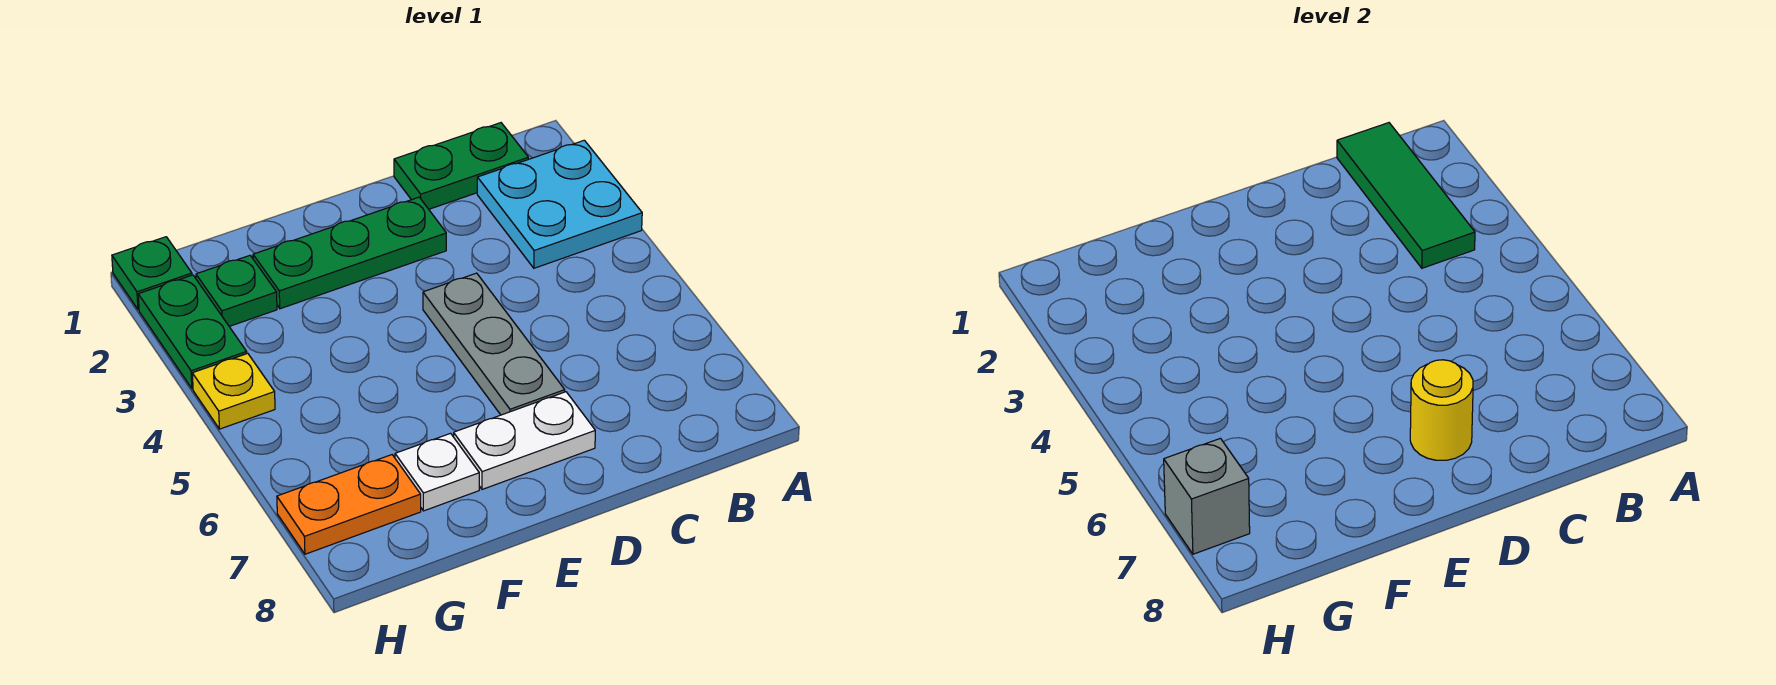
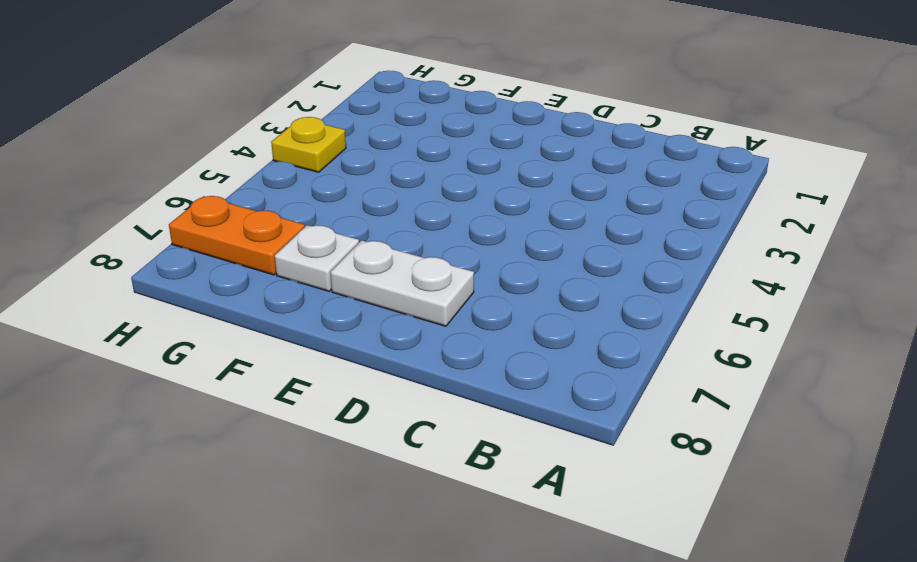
none -> cyan plate A2:B3 level 1
none -> green plate B1:C1 level 1
none -> green plate D2:F2 level 1

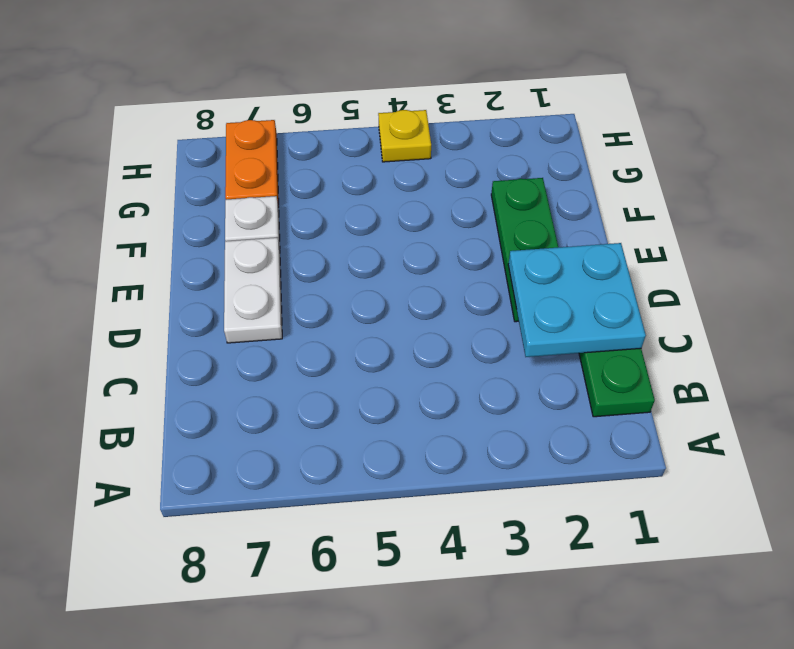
cyan plate C1:D2 level 2 -> cyan plate A2:B3 level 1
none -> grey plate D4:D6 level 1
none -> green plate G2 level 1
none -> green plate H1 level 1

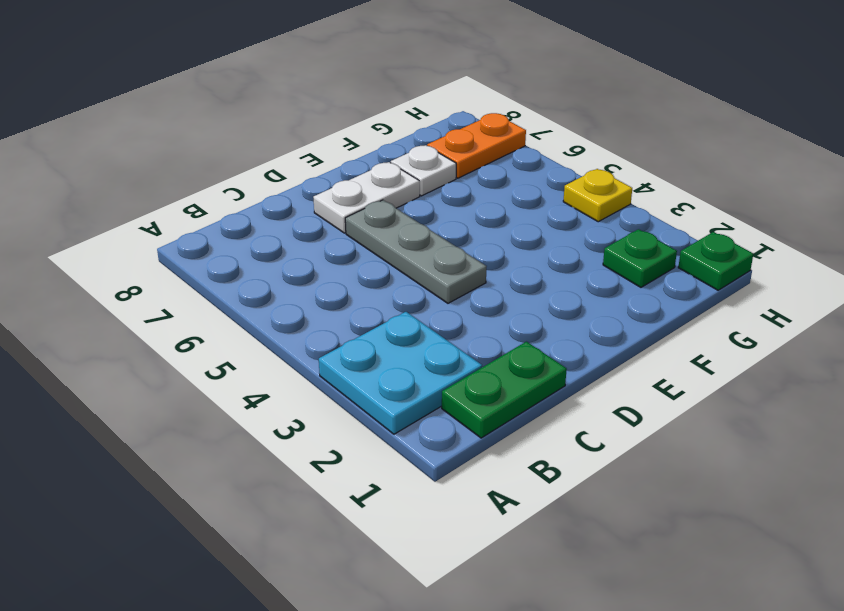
none -> green plate D2:F2 level 1
none -> green plate H2:H3 level 1
none -> green tile B1:B3 level 2

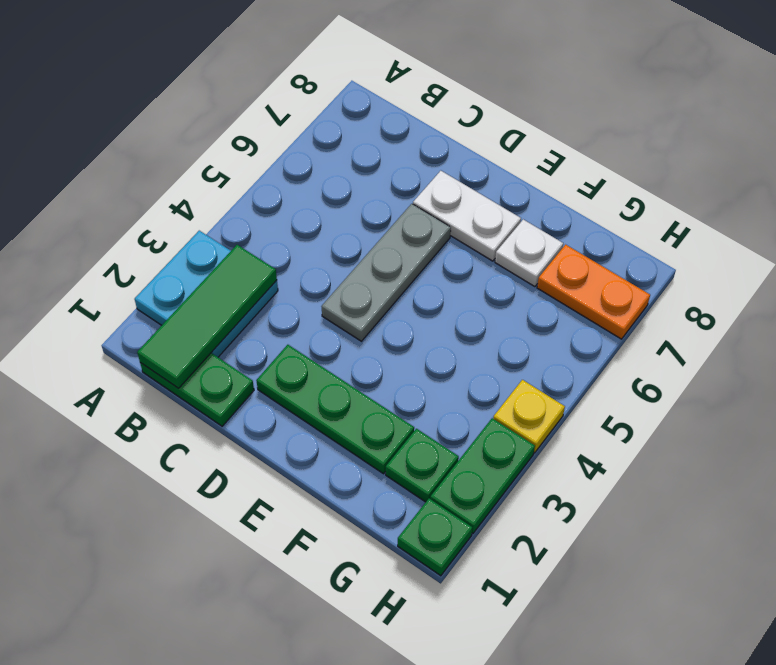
none -> yellow round brick D7 level 2
none -> grey brick H7 level 2

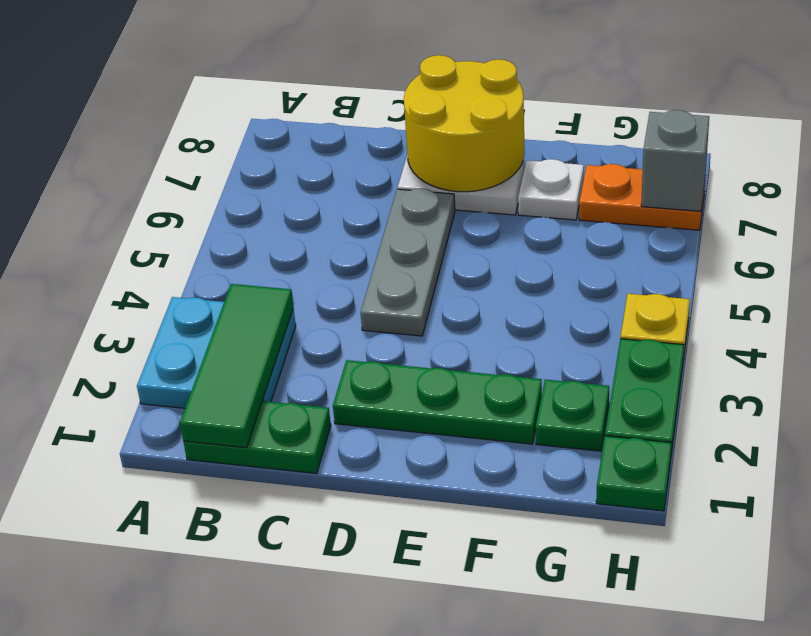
yellow round brick D7:E8 level 2 -> yellow round brick D7 level 2

